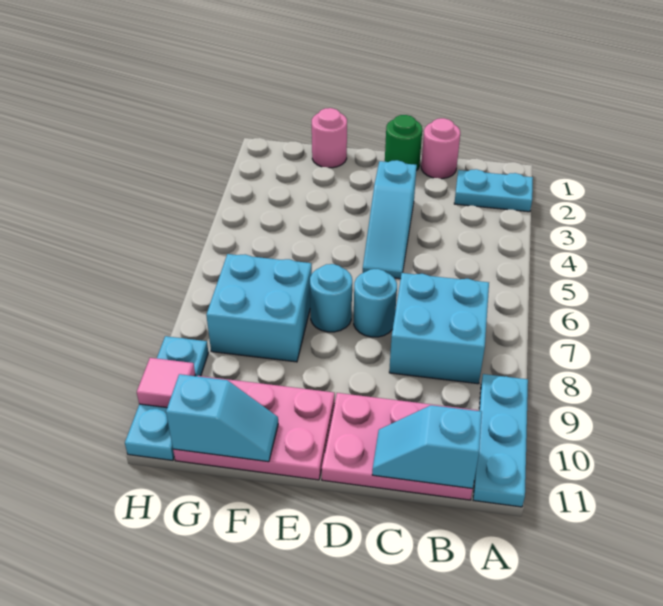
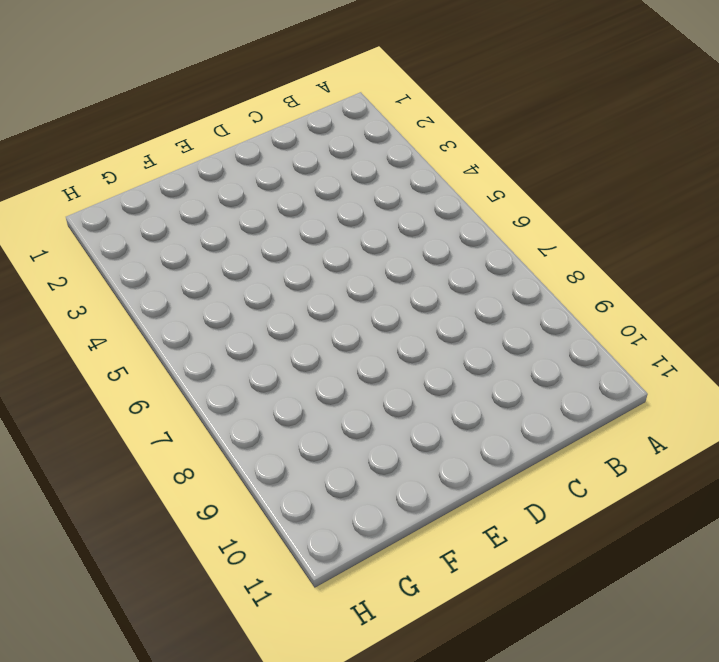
none -> cyan plate A2:B2 level 1
none -> cyan plate A9:A11 level 1
none -> cyan brick B7:C8 level 1

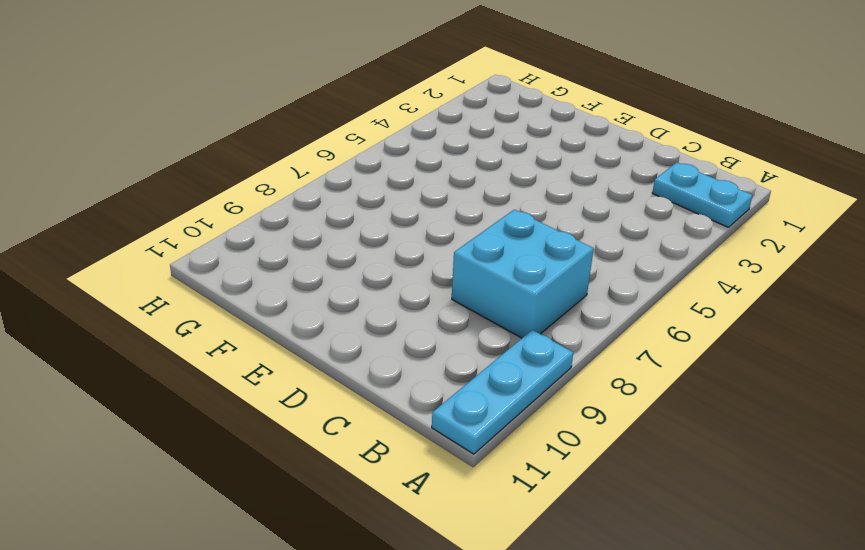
none -> pink plate B10:D11 level 1
none -> pink round brick C1 level 1
none -> green round brick D1 level 1

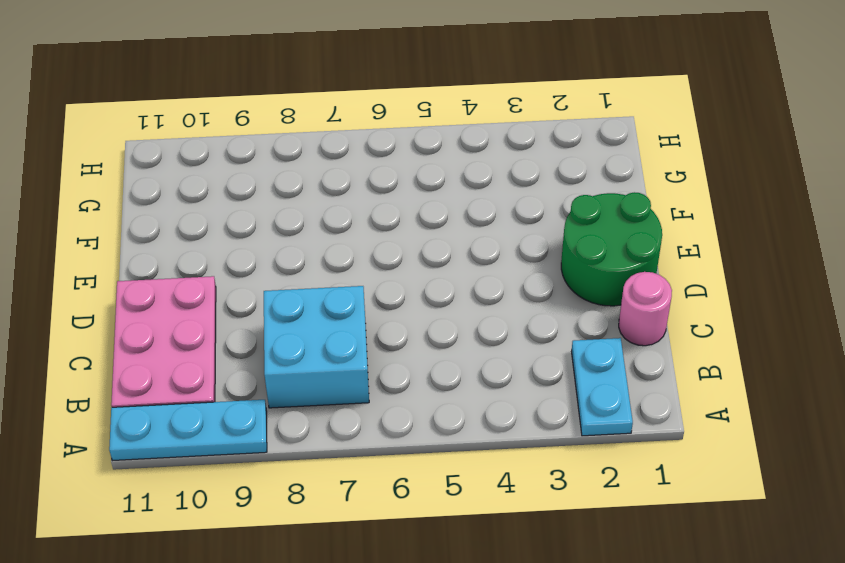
green round brick D1:E2 level 1 -> green round brick D1 level 1
none -> cyan slope D3:D5 level 1 top 3
none -> cyan round brick D7 level 1
none -> cyan round brick E7 level 1

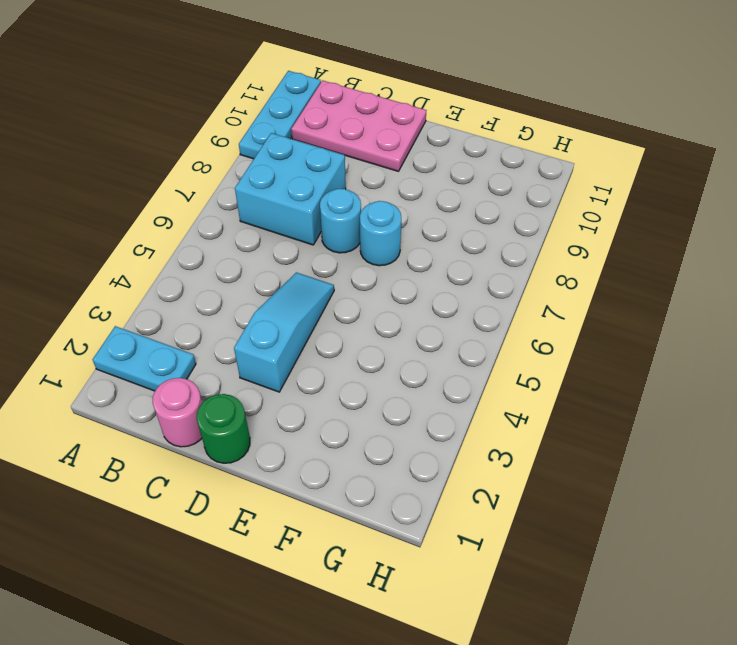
none -> pink plate E10:G11 level 1
none -> pink round brick F1 level 1
none -> cyan brick F7:G8 level 1

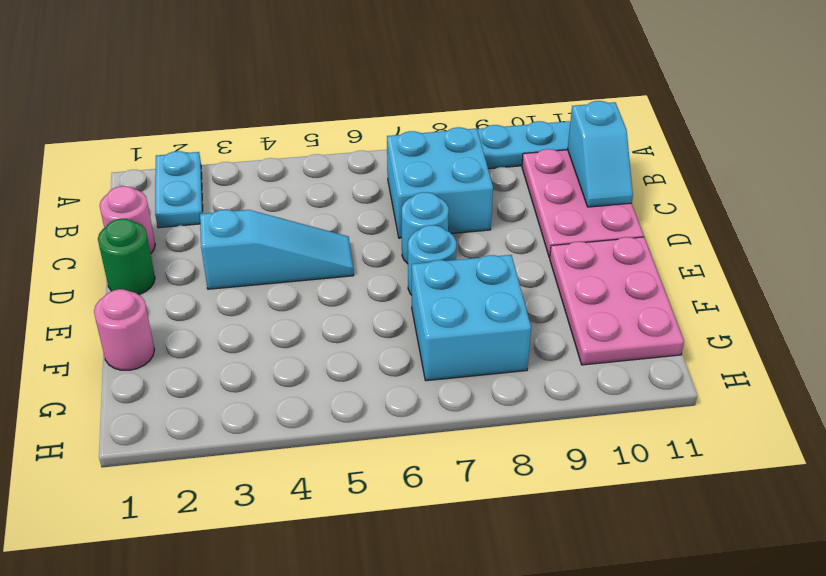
none -> cyan plate H9:H11 level 1
none -> cyan slope F11:G11 level 2 top G
none -> pink tile H10 level 2

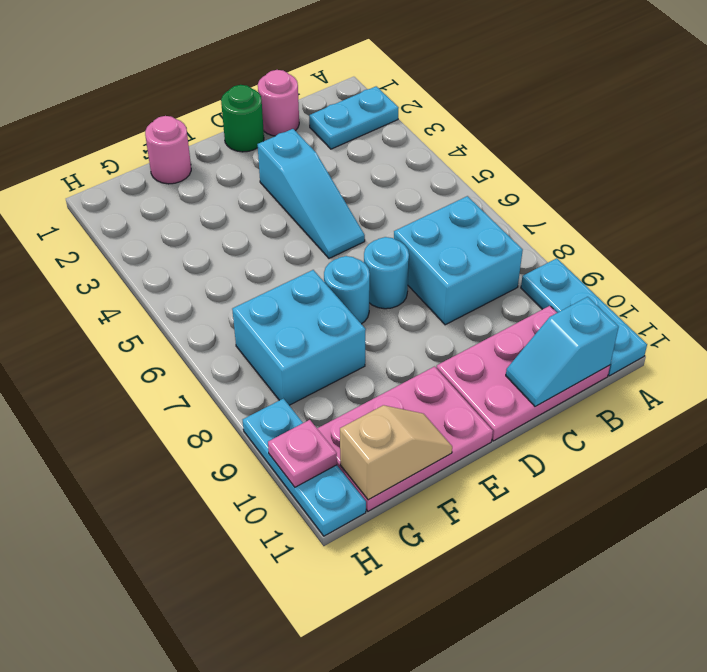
tan slope F11:G11 level 2 top G -> cyan slope F11:G11 level 2 top G
pink plate H10 level 2 -> pink tile H10 level 2

